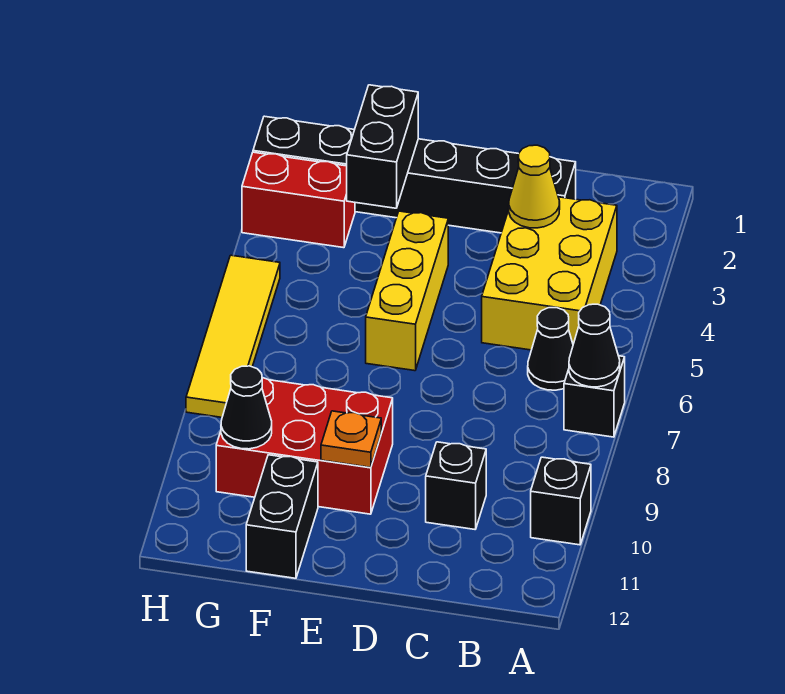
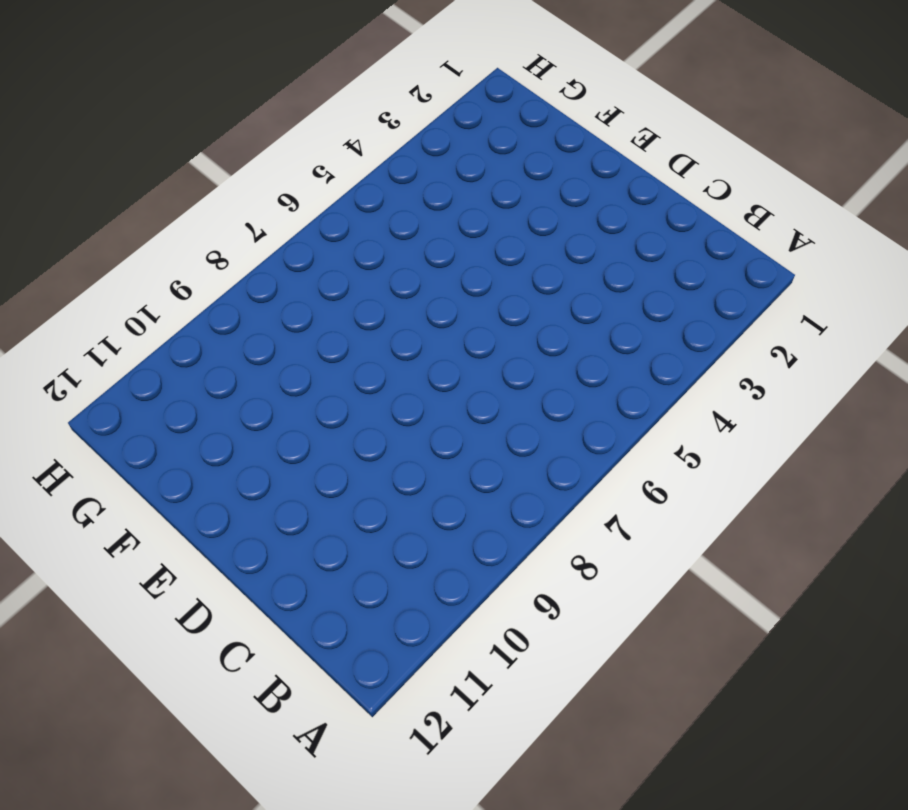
none -> black brick A7 level 1
none -> black brick A10 level 1
none -> yellow brick B3:C5 level 1

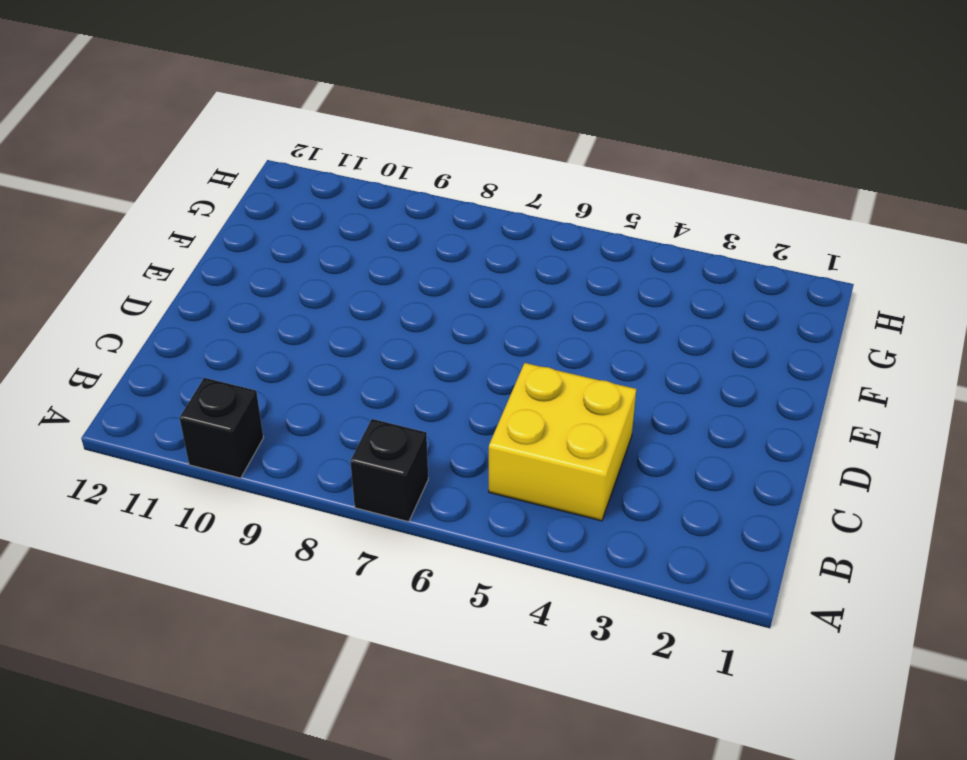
yellow brick B4:C5 level 1 -> yellow brick B3:C5 level 1
none -> black cone B6 level 1
none -> black brick C2:H2 level 1
none -> black brick C10 level 1

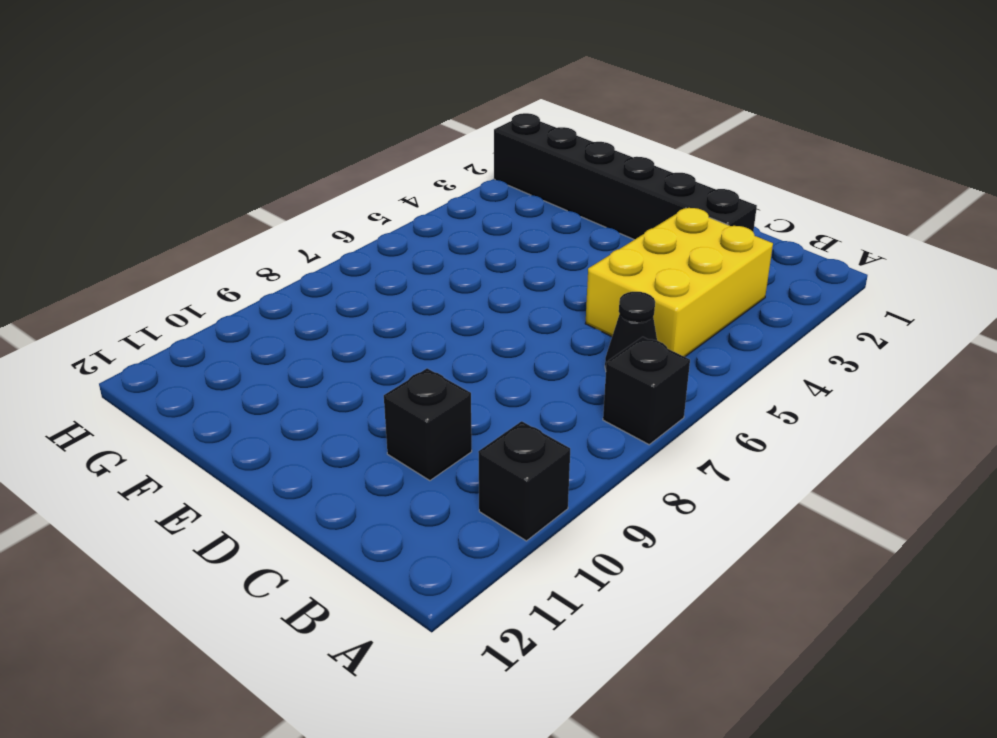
none -> yellow brick E4:E6 level 1
none -> red brick E9:G10 level 1
none -> black brick F11:F12 level 1

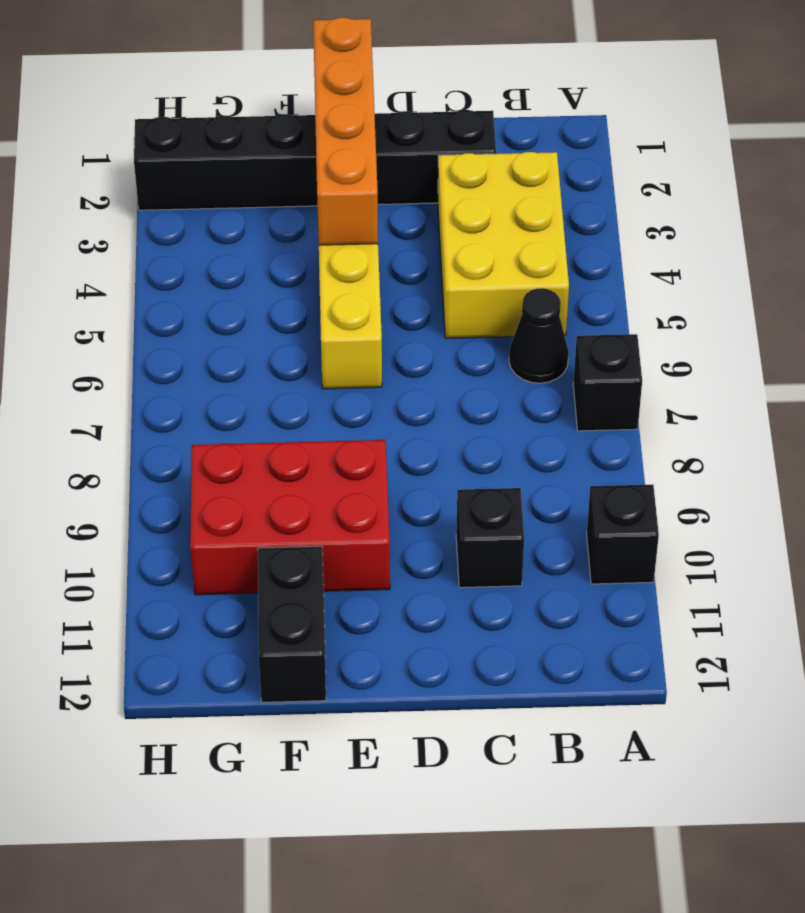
orange brick E1:E4 level 2 -> none
none -> red brick G3:H3 level 1
none -> yellow tile H5:H8 level 1
none -> black cone A7 level 2

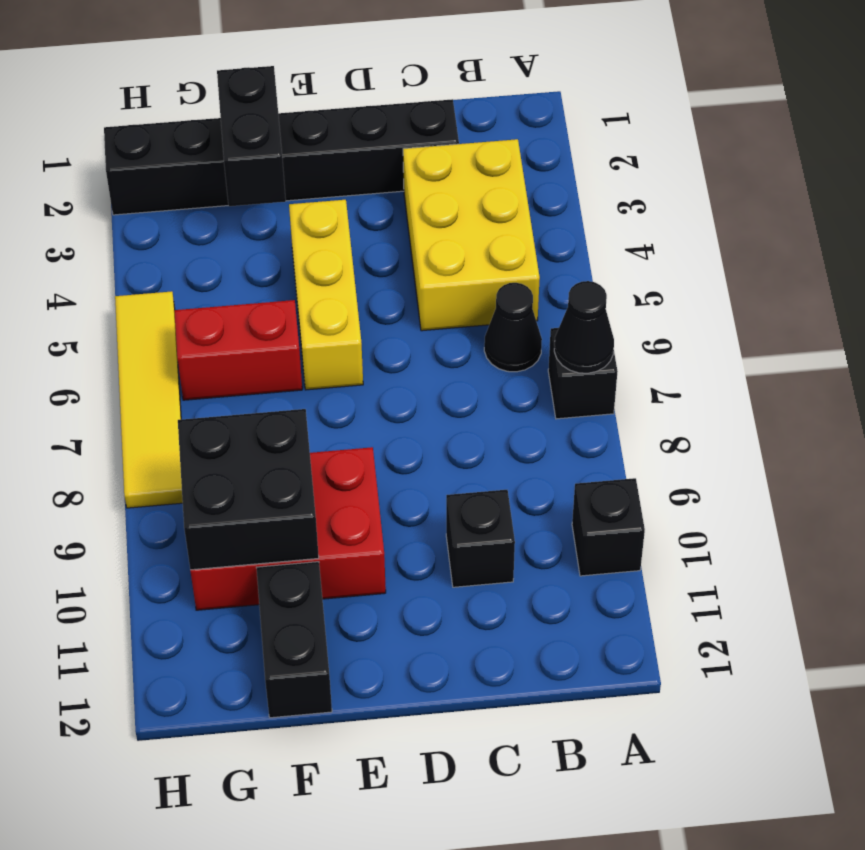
red brick F6:G6 level 1 -> red brick G3:H3 level 1
black brick F9:G10 level 2 -> black cone G10 level 2
none -> yellow cone C3 level 2
none -> orange plate E10 level 2

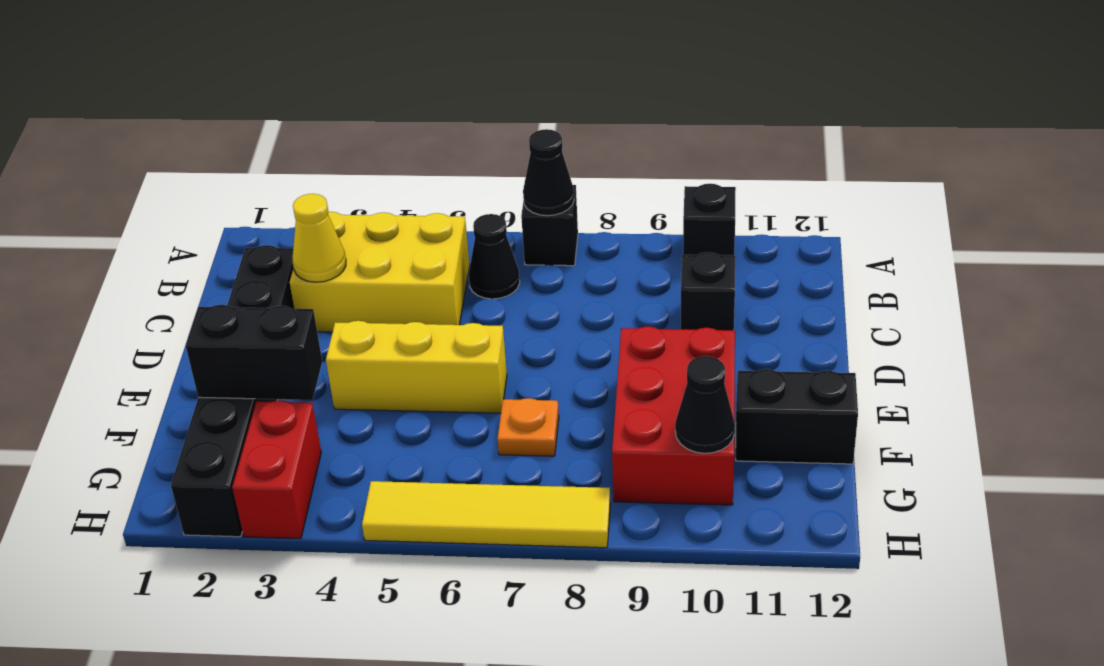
orange plate F7 level 1 -> orange plate E10 level 2

